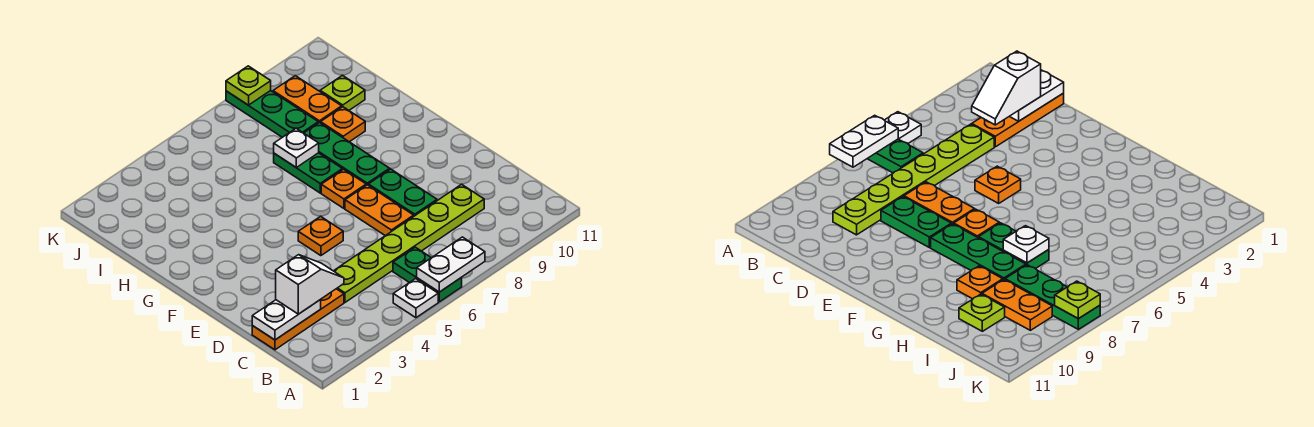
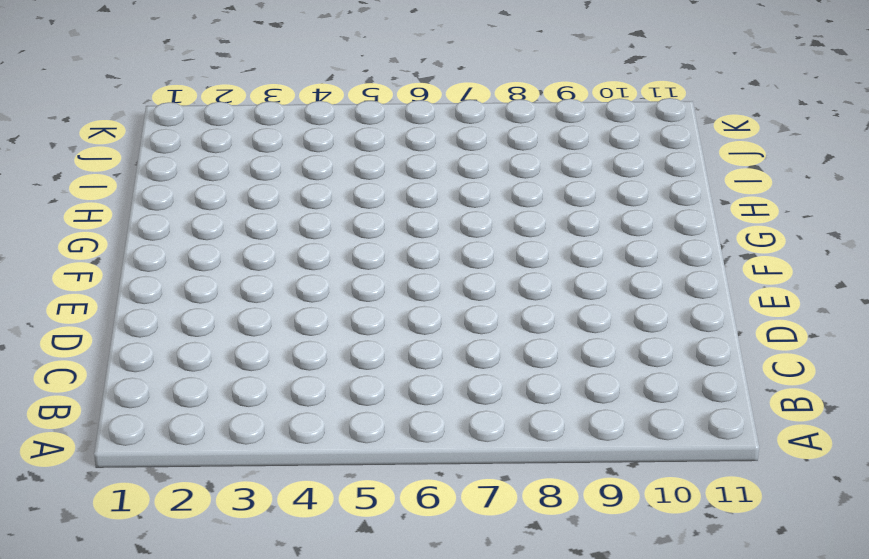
none -> white plate A5 level 1
none -> green plate A6:B6 level 1
none -> orange plate C1:C3 level 1

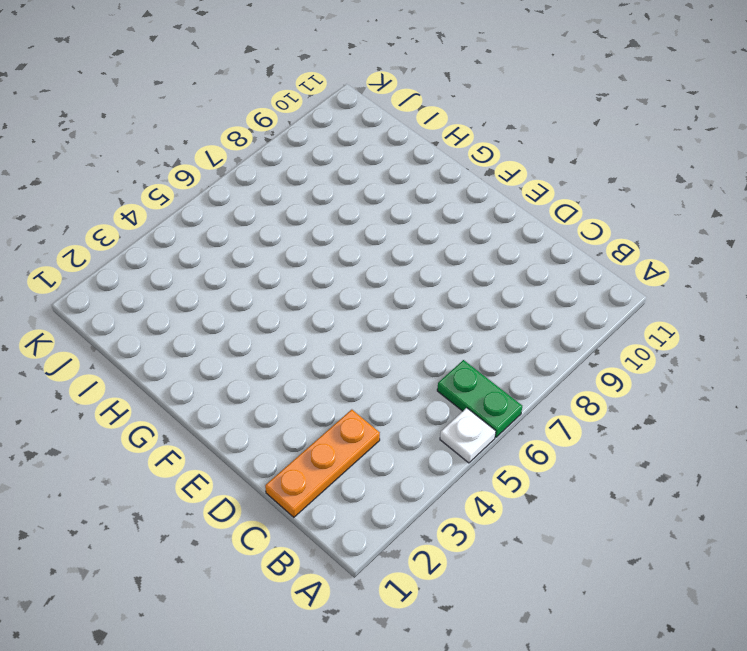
none -> lime plate C4:C9 level 1
none -> orange plate D7:E7 level 1
none -> green plate D8:E8 level 1

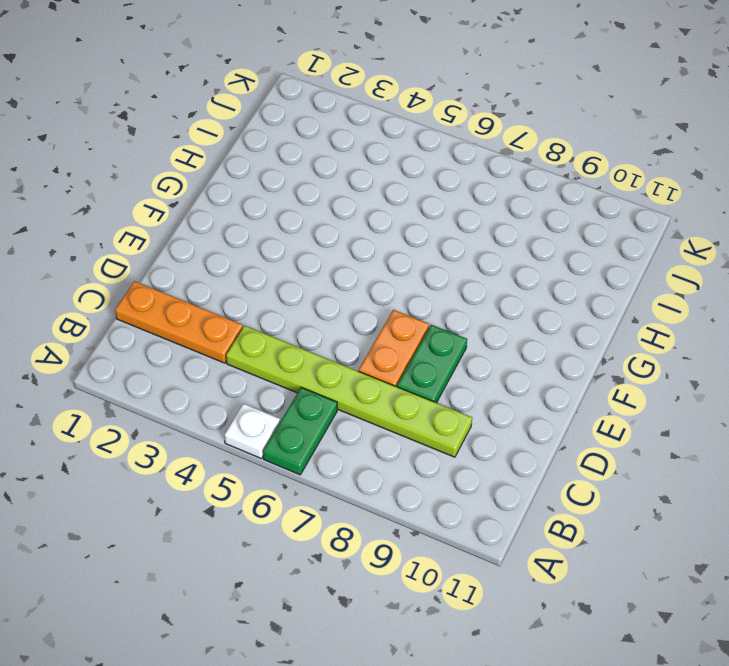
none -> orange plate E5 level 1
none -> orange plate F7 level 1
none -> green plate F8:H8 level 1

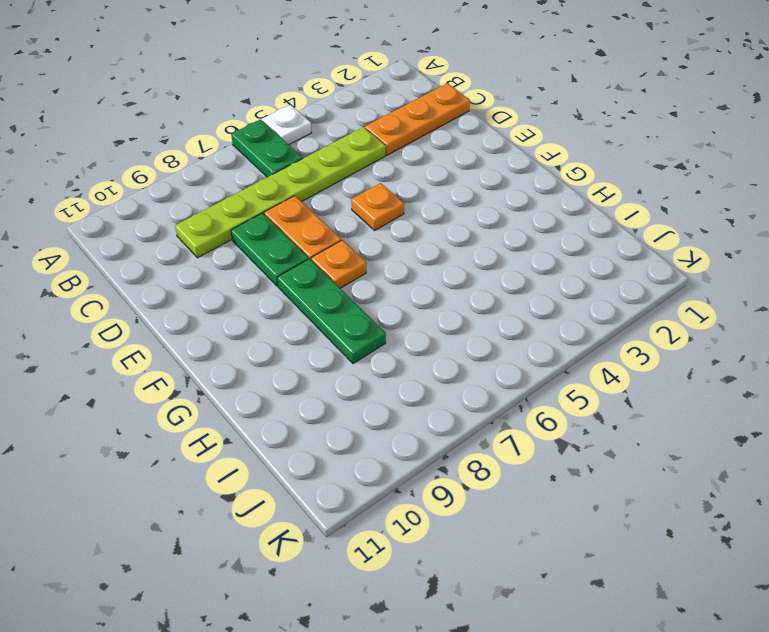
none -> green plate G7:H7 level 1
none -> orange plate H9 level 1
none -> green plate I8:K8 level 1

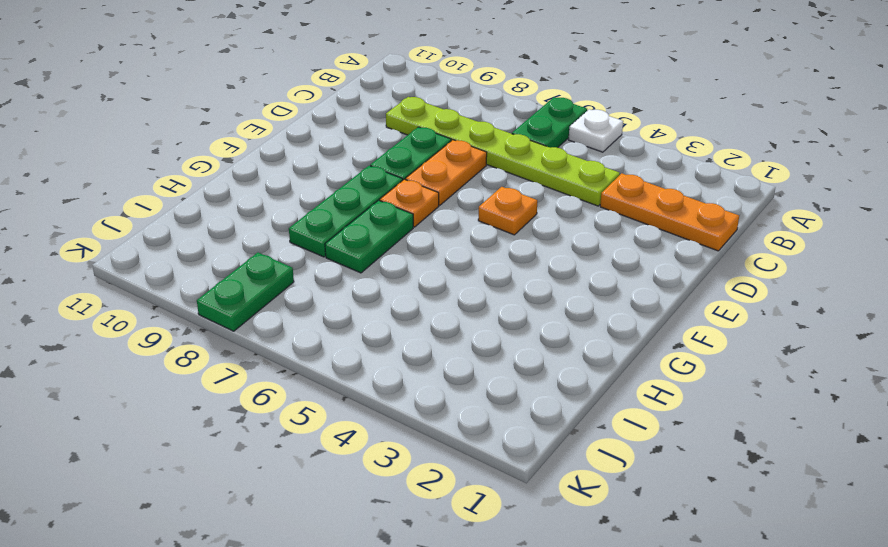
green plate J8:K8 level 1 -> green plate I8:K8 level 1
none -> orange plate H9 level 1
none -> orange plate I9:J9 level 1
none -> lime plate I10 level 1

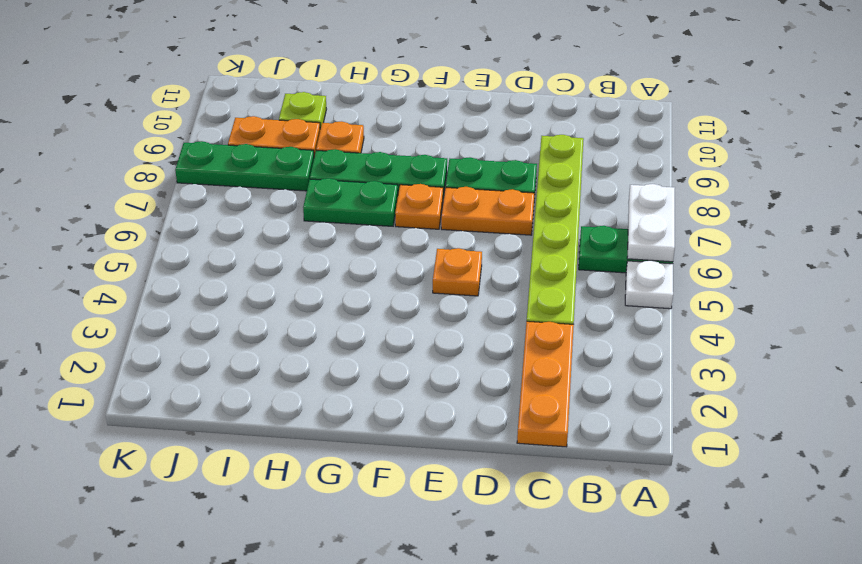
none -> white plate C1:C2 level 2
none -> white plate H7 level 2
none -> lime plate K8 level 2

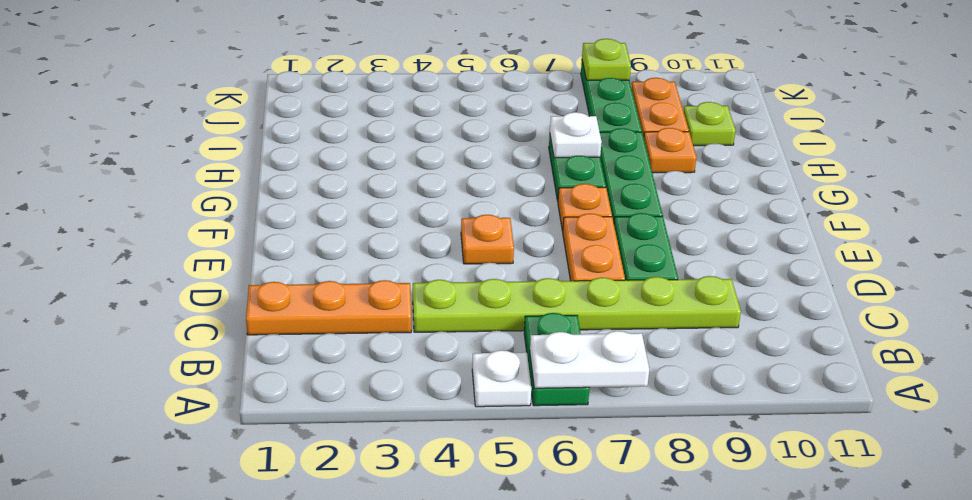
none -> white plate C1:C2 level 2
none -> white slope C2:C3 level 3 top 2

